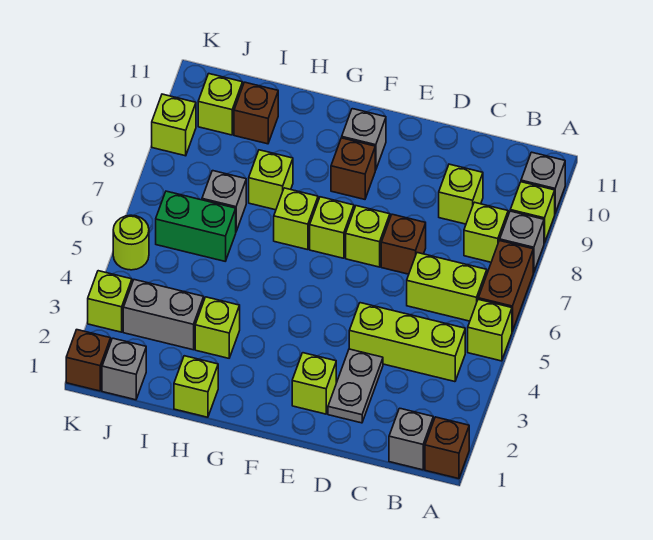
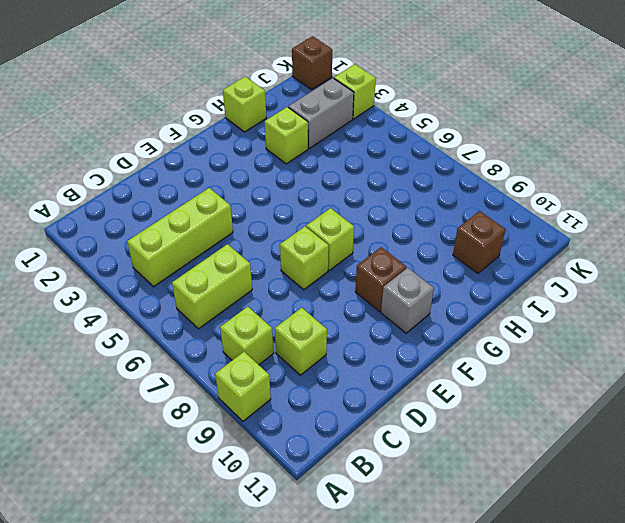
none -> brown brick A1 level 1
none -> lime brick A5 level 1
none -> brown brick A6:A7 level 1
none -> grey brick A8 level 1

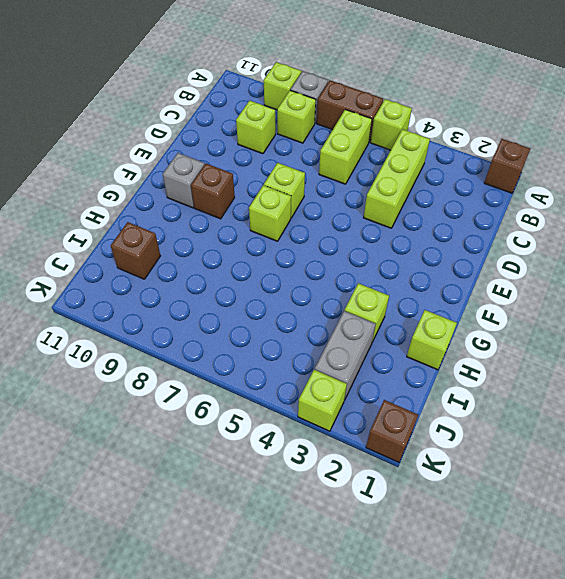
none -> grey brick A10 level 1
none -> grey brick B1 level 1
none -> grey plate D2:D3 level 1
none -> brown brick D7 level 1

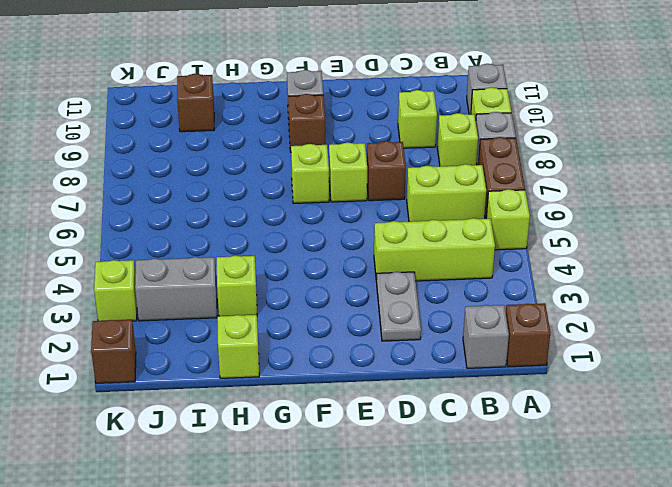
none -> lime brick E2 level 1
none -> lime brick G7 level 1
none -> lime brick H8 level 1
none -> green brick I6:J6 level 1

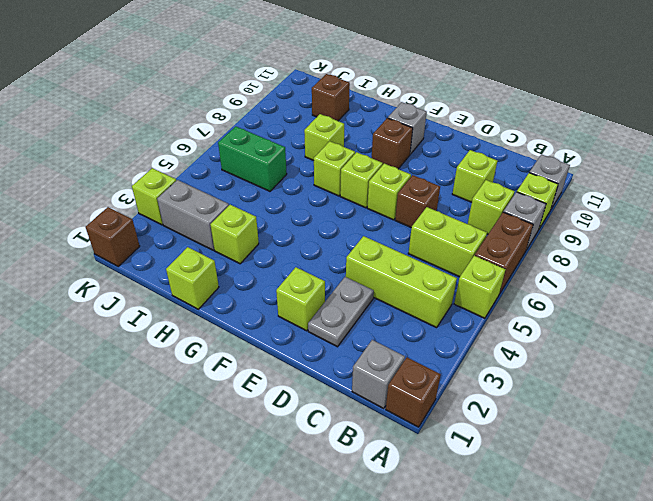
none -> grey brick I7 level 1
none -> grey brick J1 level 1
none -> lime brick J10 level 1
none -> lime round brick K5 level 1

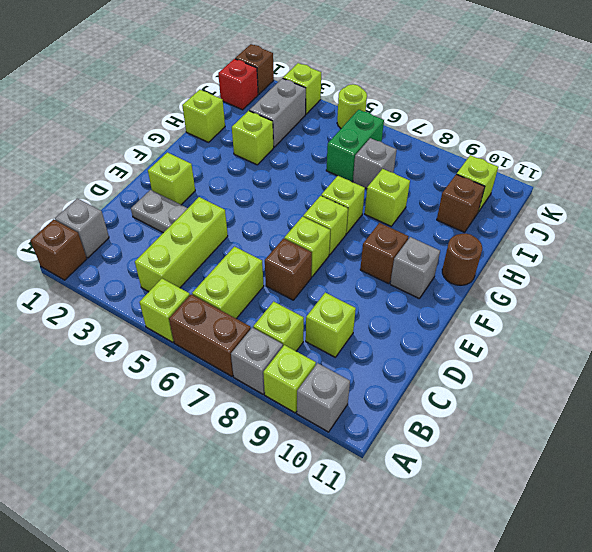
brown round brick G11 level 1 -> none
red brick J1 level 1 -> grey brick J1 level 1
none -> lime brick K9 level 1

